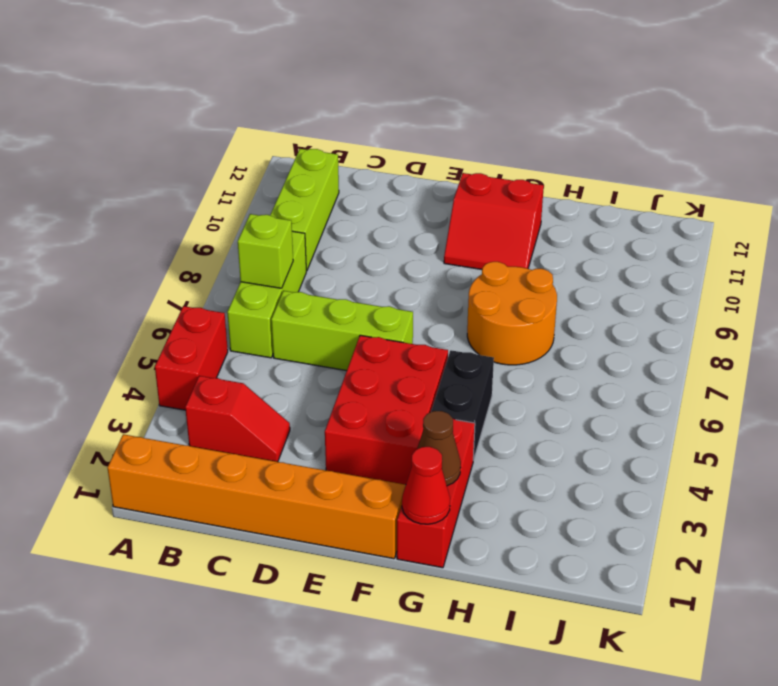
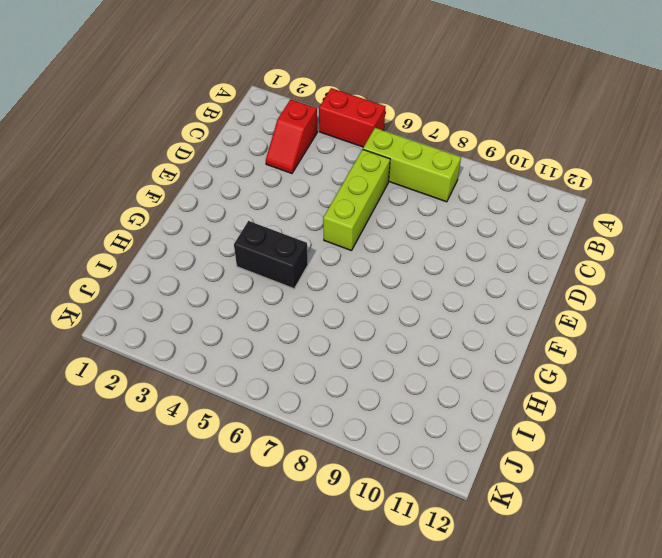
none -> orange brick A1:F1 level 1
none -> lime brick B9:B11 level 1
none -> red brick E3:F5 level 1

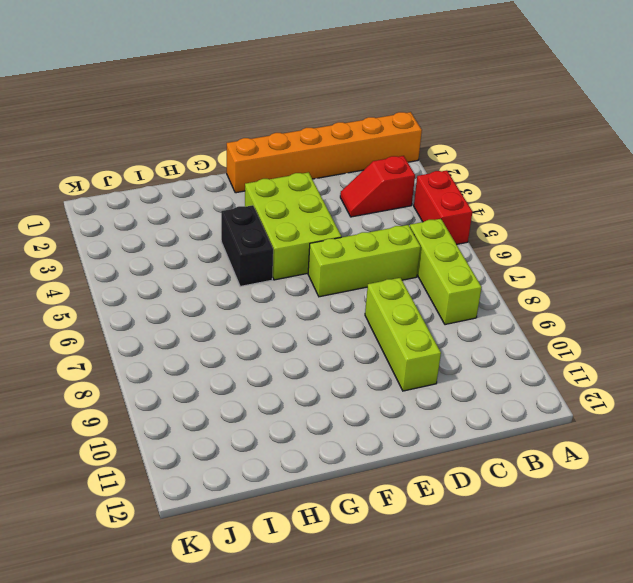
lime brick D8:D10 level 1 -> lime brick B9:B11 level 1
lime brick E3:F5 level 1 -> red brick E3:F5 level 1
none -> red slope F10:G11 level 1 top 11
none -> red brick G1:G3 level 1
none -> orange round brick G7:H8 level 1

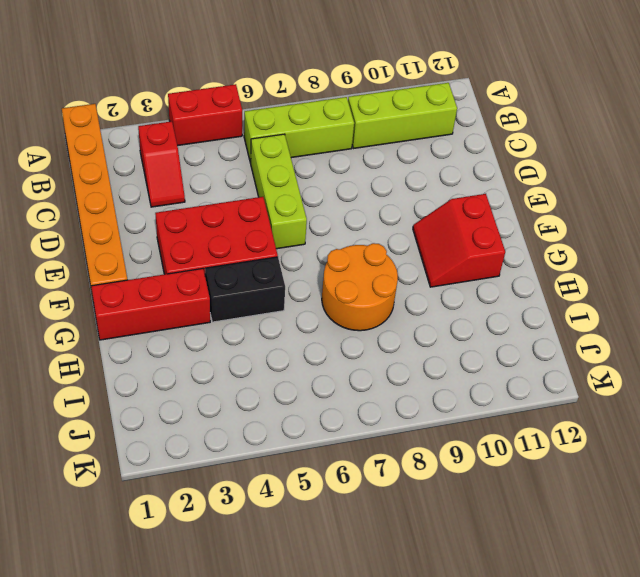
none -> lime brick B7 level 2
none -> red cone G1 level 2
none -> brown cone G2 level 2

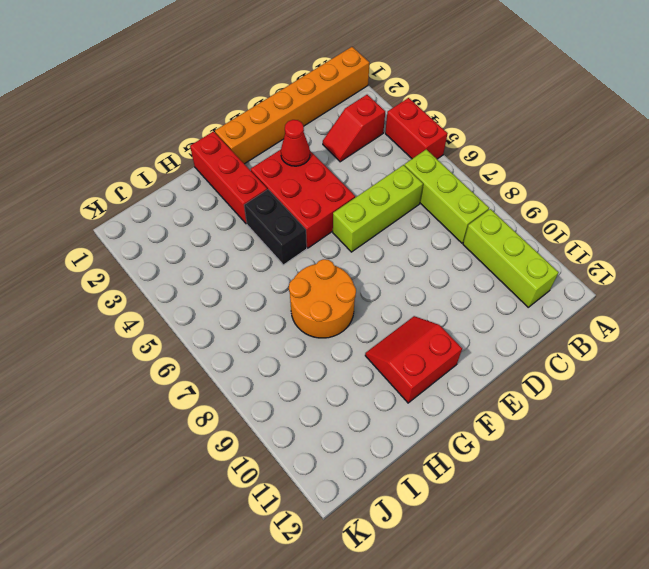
red cone E3 level 2 -> red cone G1 level 2
none -> lime brick B7 level 2
none -> brown cone G2 level 2

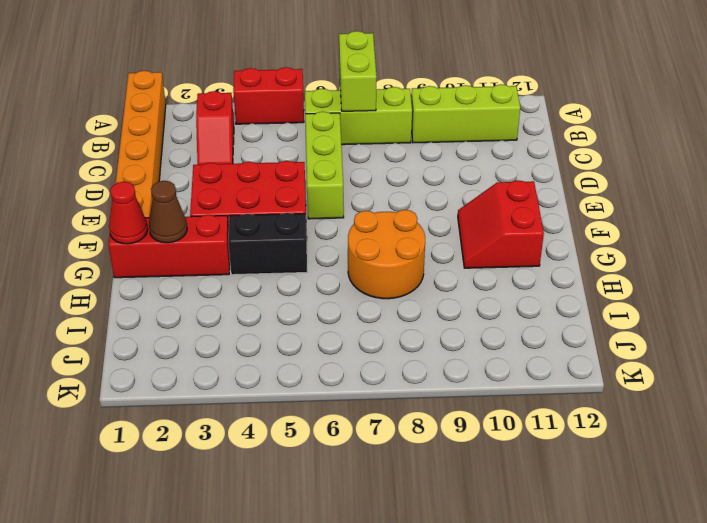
lime brick A7:B7 level 2 -> lime brick B7 level 2

